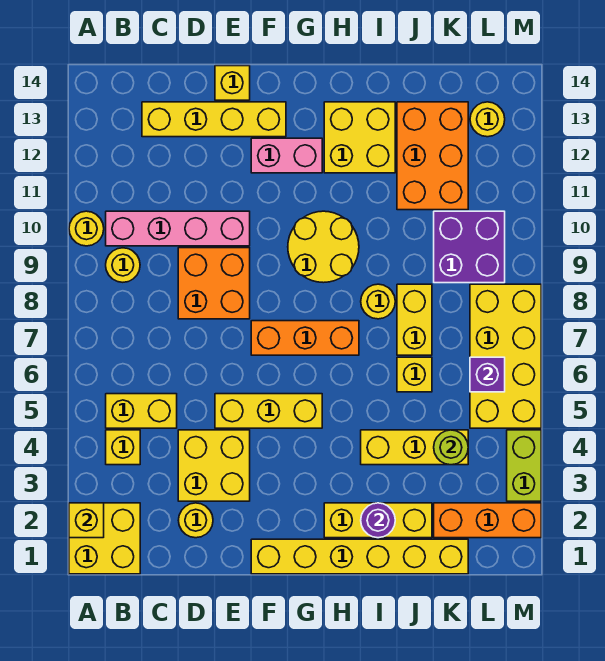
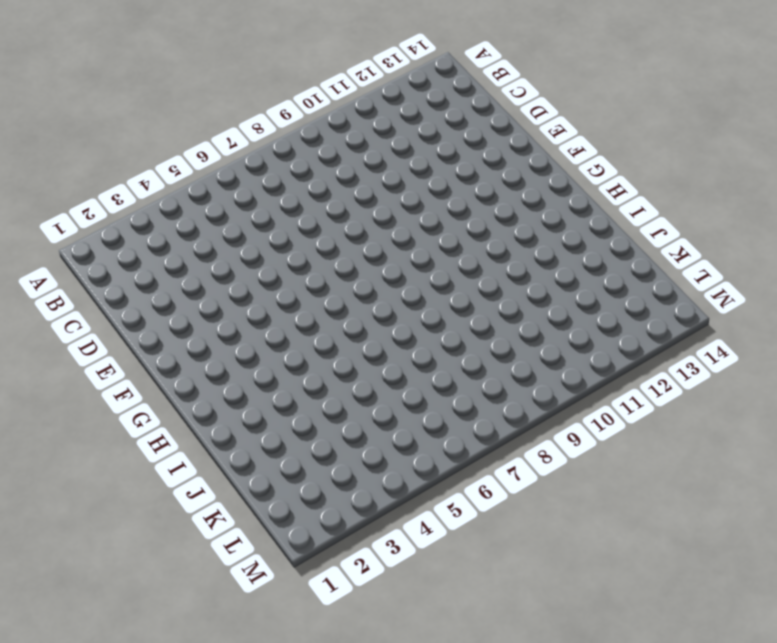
none -> yellow brick A1:B2 level 1
none -> yellow round brick A10 level 1
none -> yellow brick B4 level 1
none -> yellow brick B5:C5 level 1

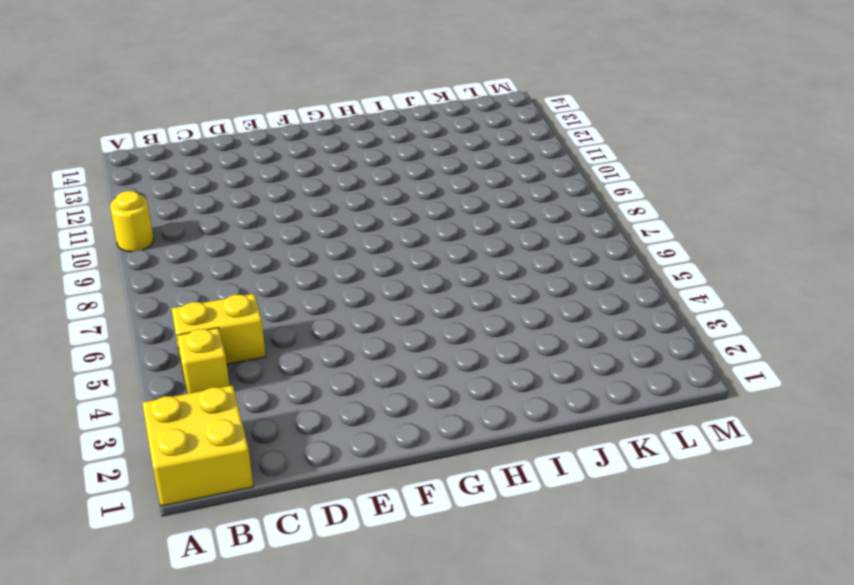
none -> yellow round brick B9 level 1
none -> pink brick B10:E10 level 1
none -> yellow brick C13:F13 level 1
none -> yellow round brick D2 level 1

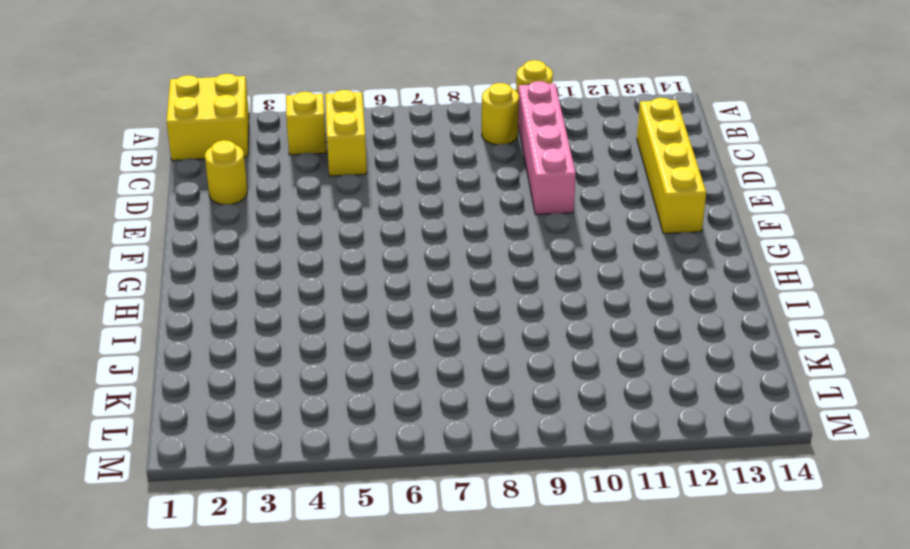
none -> yellow brick D3:E4 level 1
none -> orange brick D8:E9 level 1
none -> yellow brick E5:G5 level 1
none -> yellow brick E14 level 1

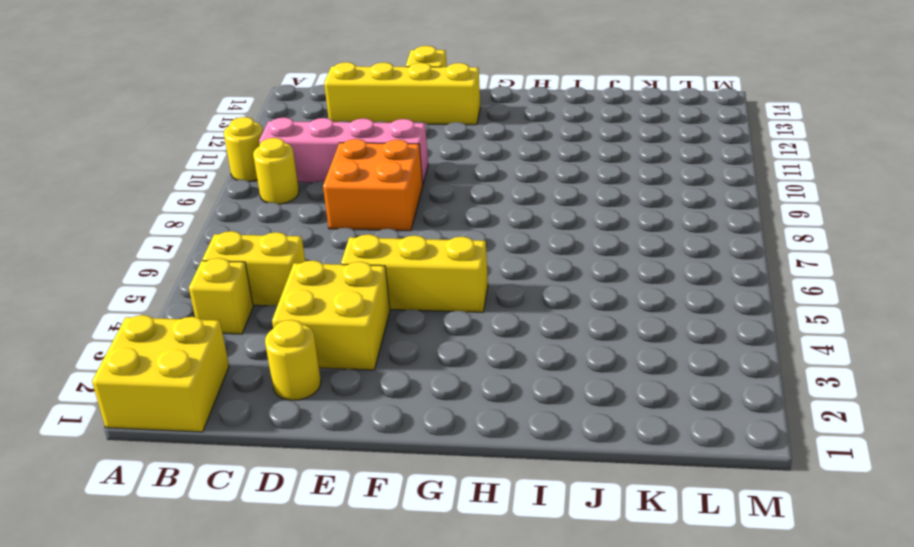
none -> yellow brick F1:K1 level 1
none -> orange brick F7:H7 level 1
none -> pink brick F12:G12 level 1
none -> yellow round brick G9:H10 level 1

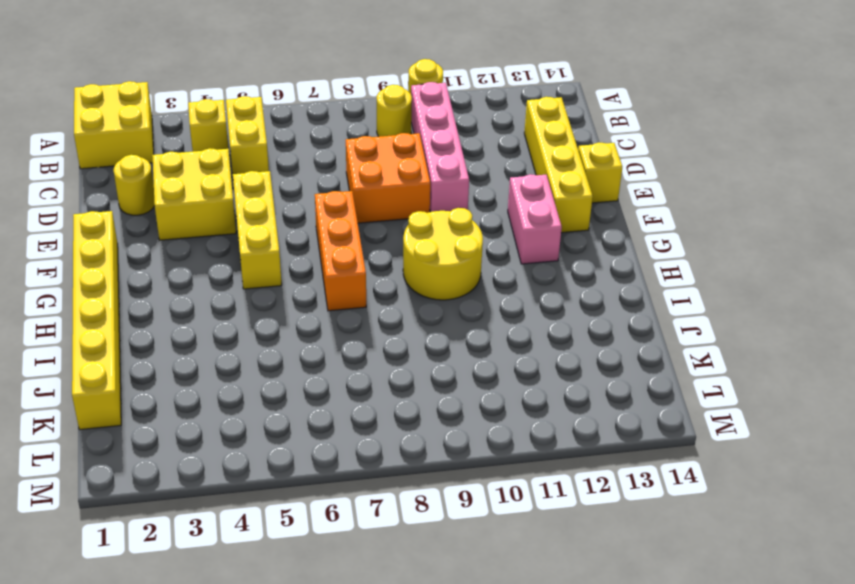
none -> yellow brick H2:J2 level 1
none -> yellow brick H12:I13 level 1
none -> yellow brick I4:K4 level 1
none -> yellow round brick I8 level 1

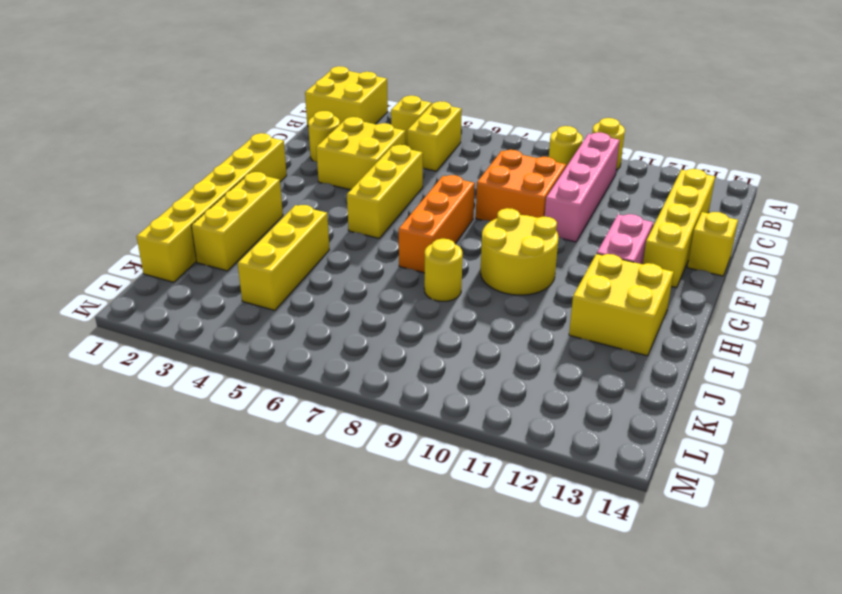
none -> yellow brick J6 level 1
none -> yellow brick J7:J8 level 1
none -> orange brick J11:K13 level 1
none -> orange brick K2:M2 level 1

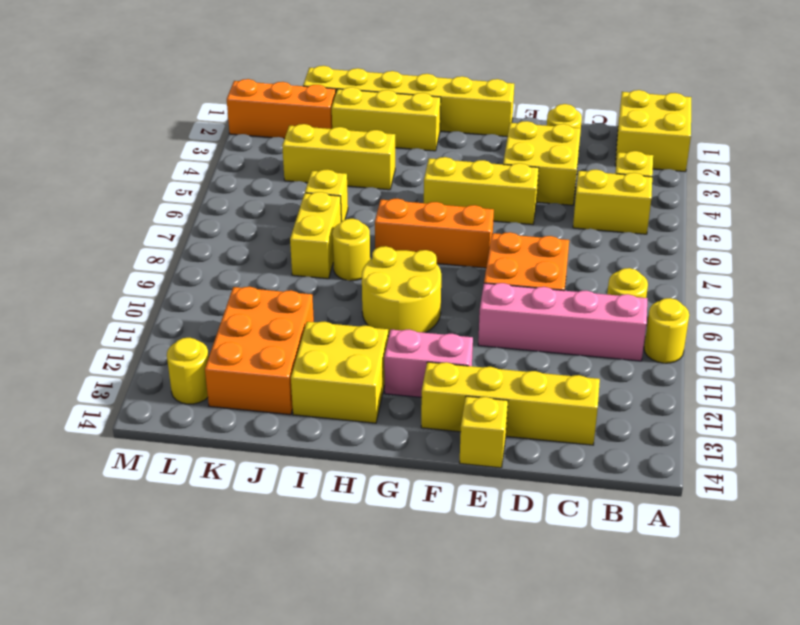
none -> purple brick K9:L10 level 1
none -> yellow brick L5:M8 level 1
none -> lime brick M3:M4 level 1
none -> yellow brick A2 level 2

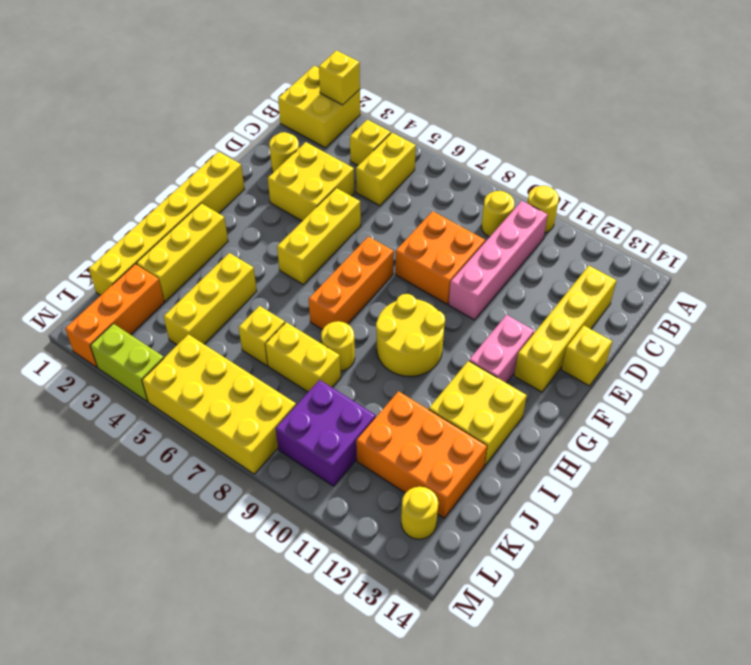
none -> purple round brick I2 level 2
none -> lime round brick K4 level 2
none -> purple brick L6 level 2

